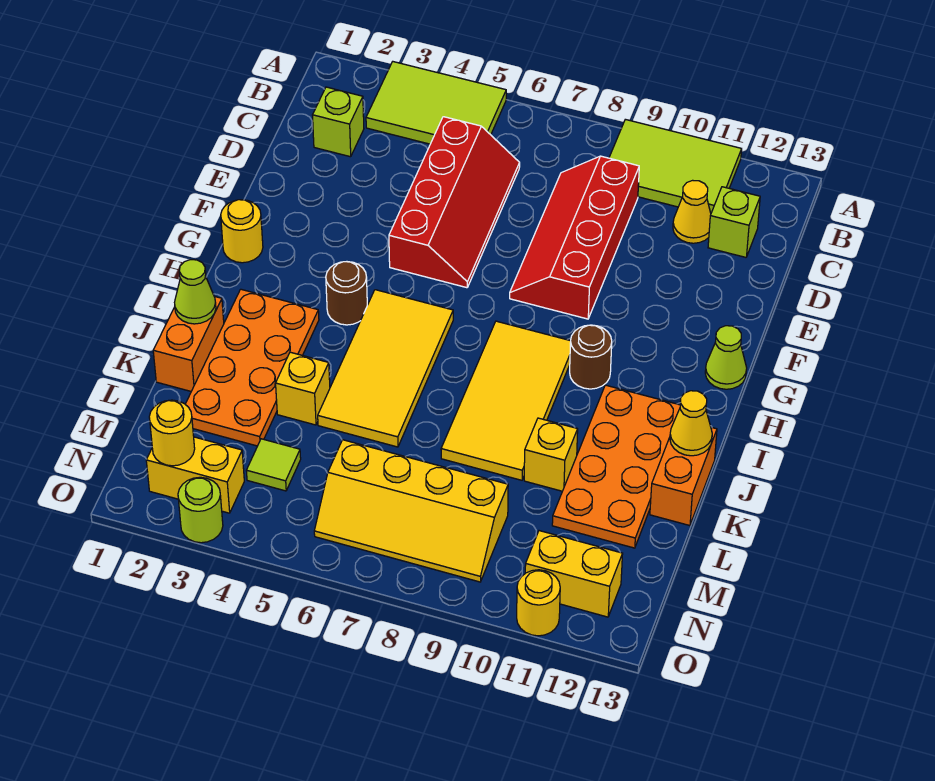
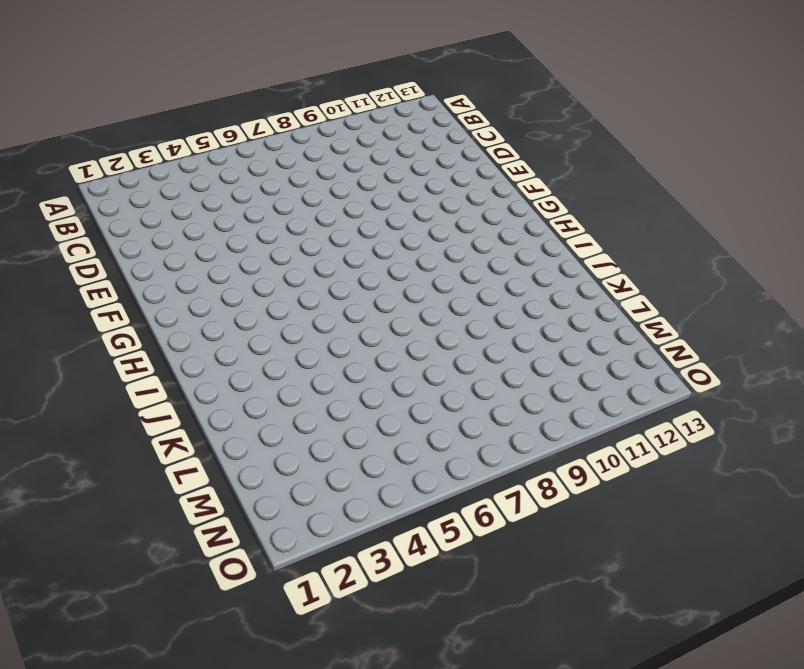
none -> lime tile A3:B5 level 1
none -> lime tile A9:B11 level 1
none -> lime brick C2 level 1

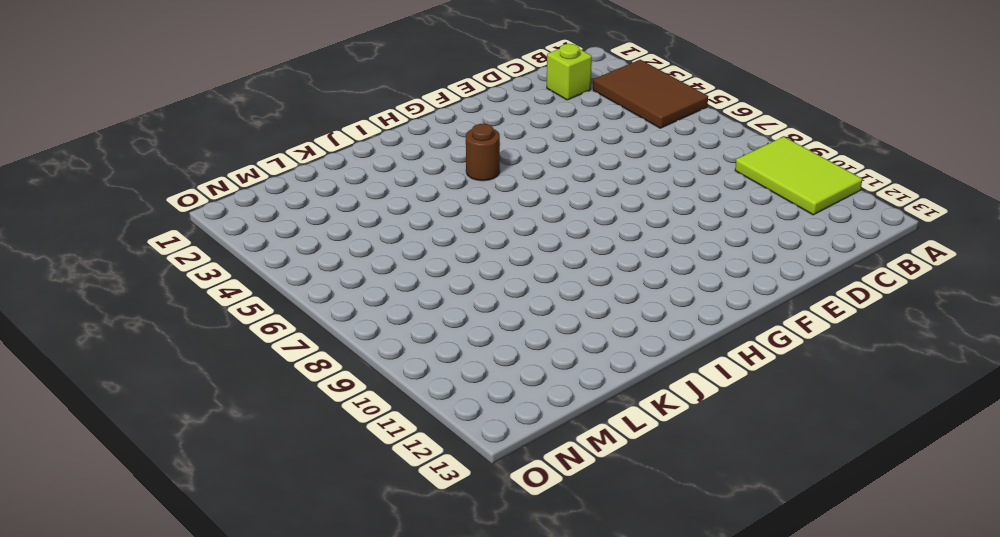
brown tile A3:B5 level 1 -> lime tile A3:B5 level 1
none -> red slope C5:F6 level 1 top 5
none -> red slope C8:F9 level 1 top 9
none -> yellow cone C11 level 1

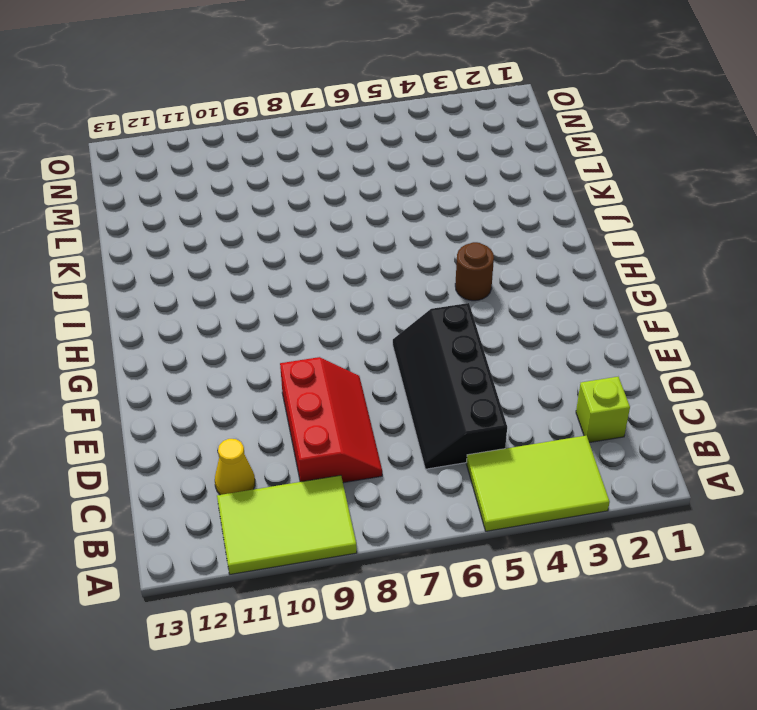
black slope C5:F6 level 1 top 5 -> red slope C5:F6 level 1 top 5
red slope C8:E9 level 1 top 9 -> red slope C8:F9 level 1 top 9
none -> lime brick C12 level 1
none -> yellow round brick G1 level 1
none -> lime cone G13 level 1

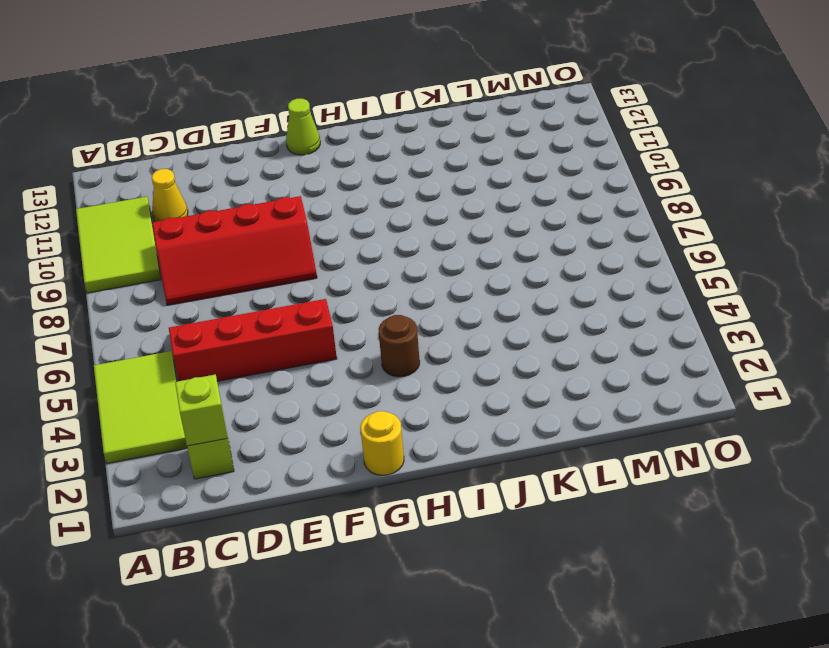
lime brick C2 level 2 -> lime brick C12 level 1
none -> yellow tile H5:K6 level 1
none -> yellow tile H8:K9 level 1
none -> brown round brick H10 level 1

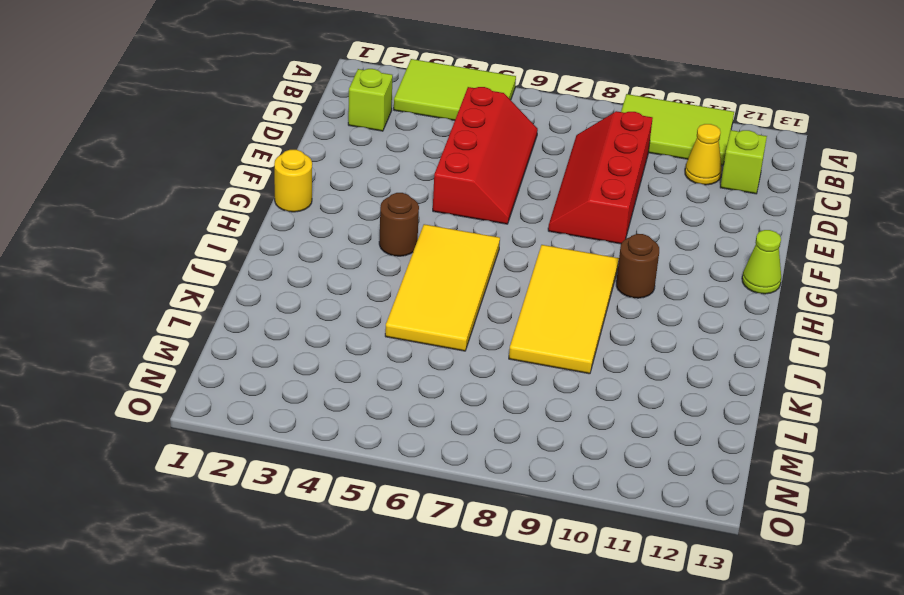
none -> orange plate I2:L3 level 1
none -> orange plate I11:L12 level 1
none -> orange brick J1:K1 level 1

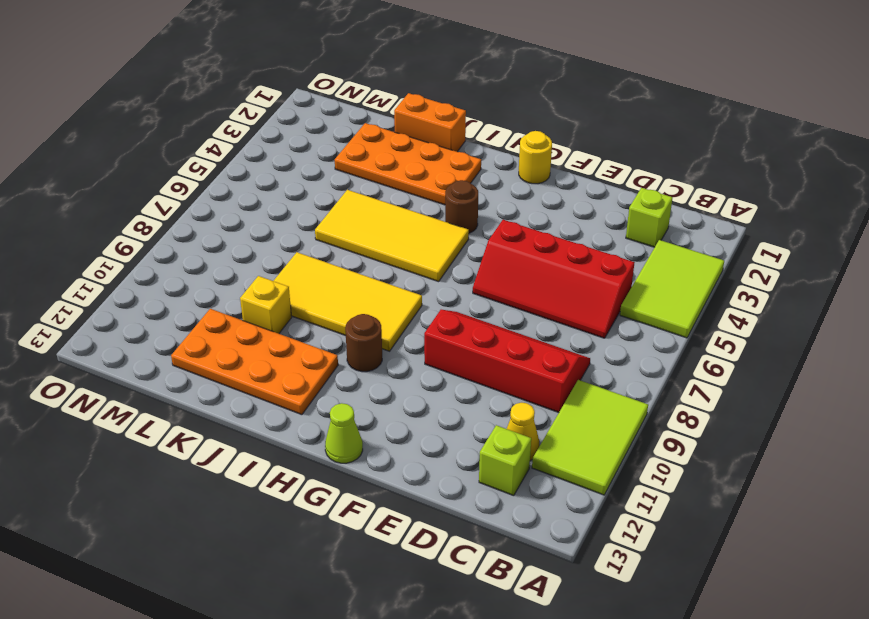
none -> orange brick J13:K13 level 1
none -> yellow brick K4 level 1
none -> lime tile M4 level 1

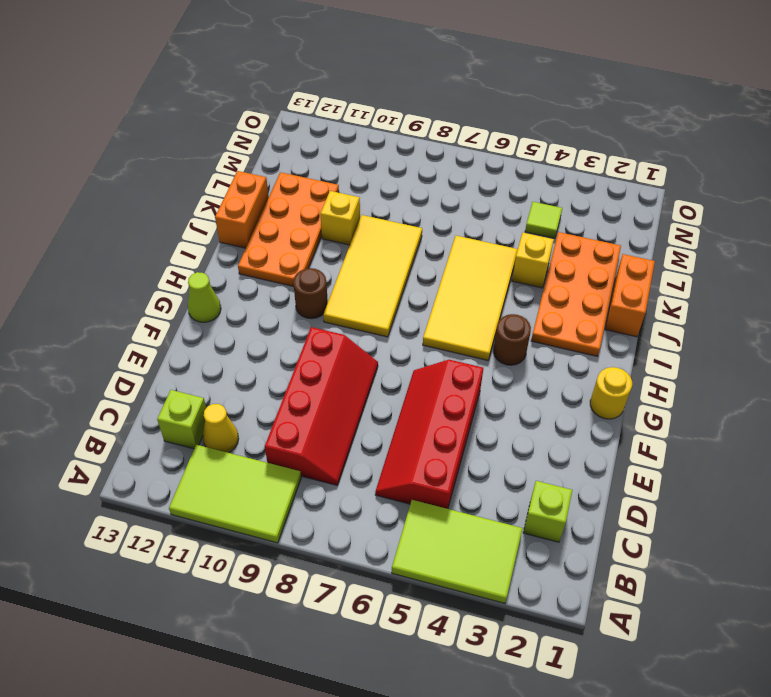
none -> yellow slope M6:N9 level 1 top M
none -> yellow brick N2:N3 level 1
none -> yellow brick N11:N12 level 1

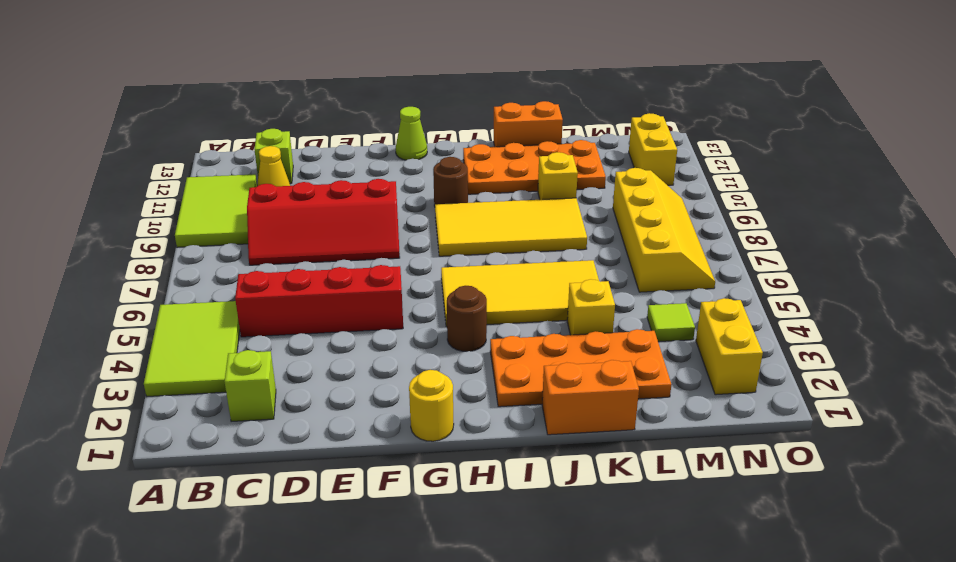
none -> lime round brick O3 level 1
none -> yellow round brick O11 level 1
none -> lime cone J1 level 2

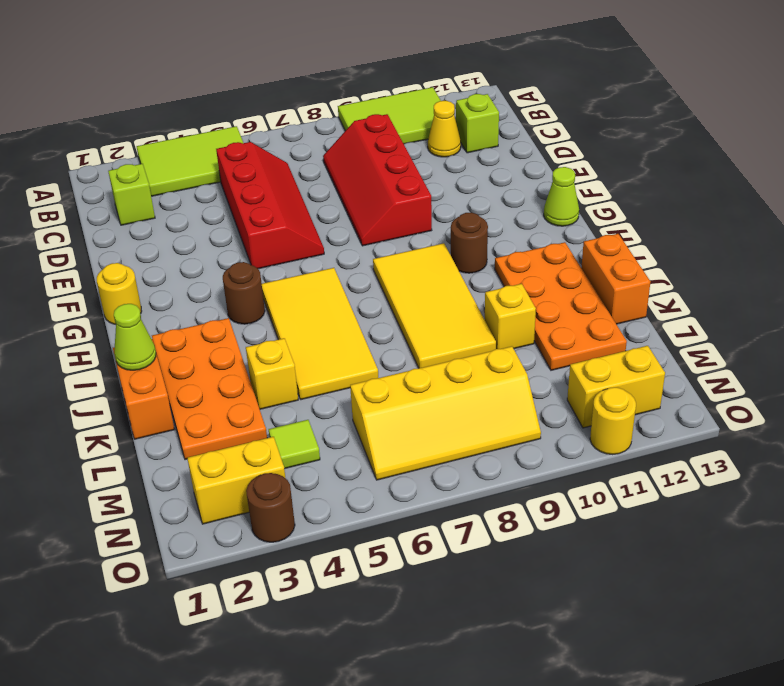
brown round brick O3 level 1 -> lime round brick O3 level 1
none -> yellow cone J13 level 2
none -> yellow round brick N2 level 2

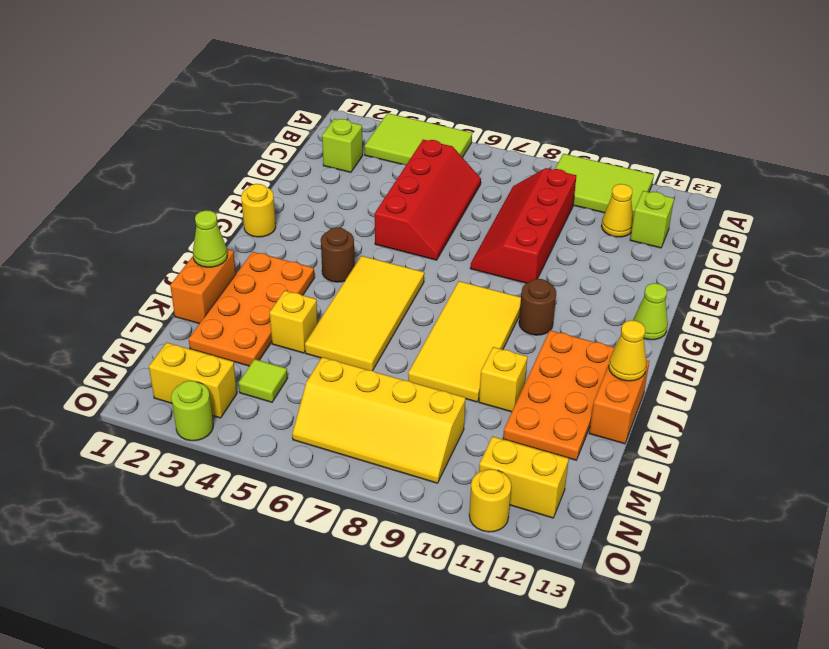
none -> yellow round brick N2 level 2

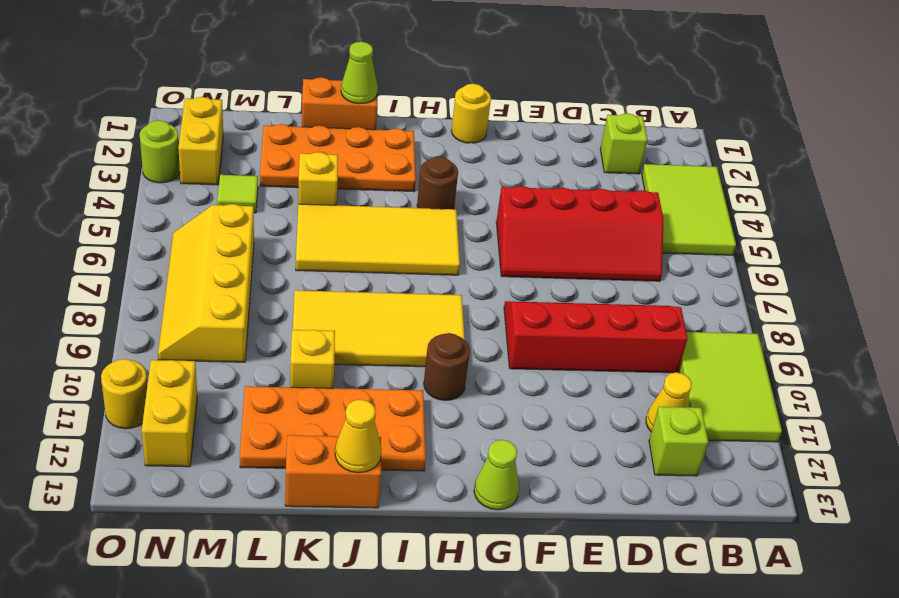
none -> yellow round brick N2 level 2

